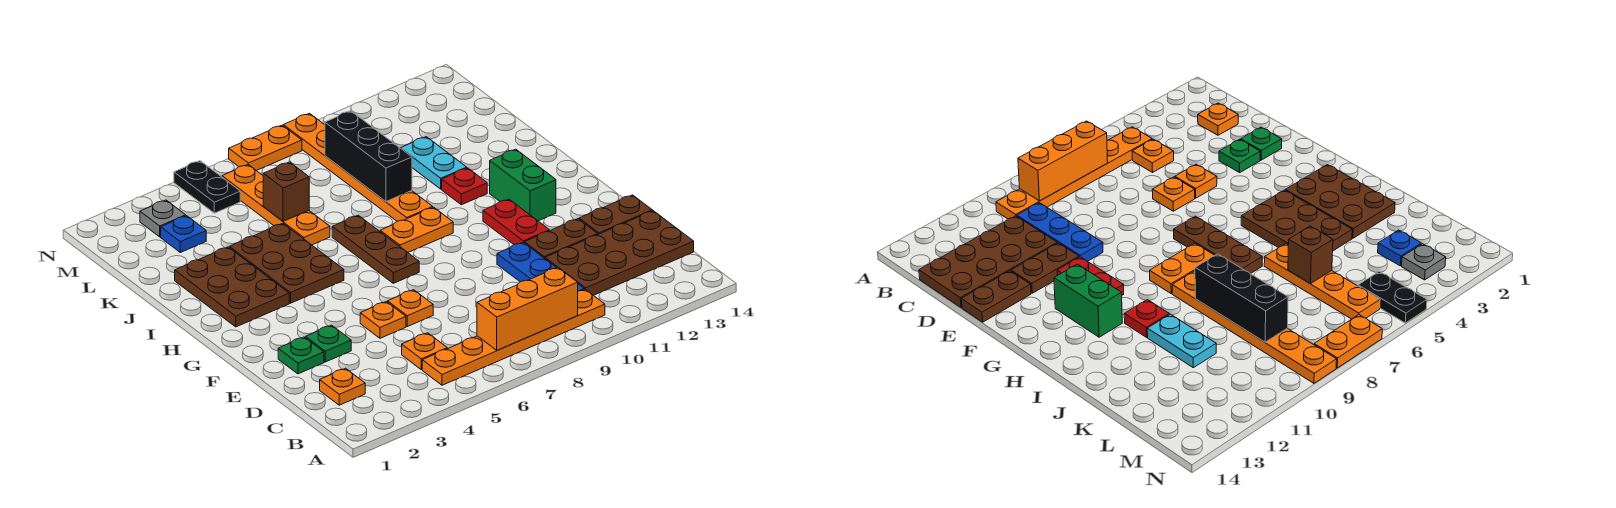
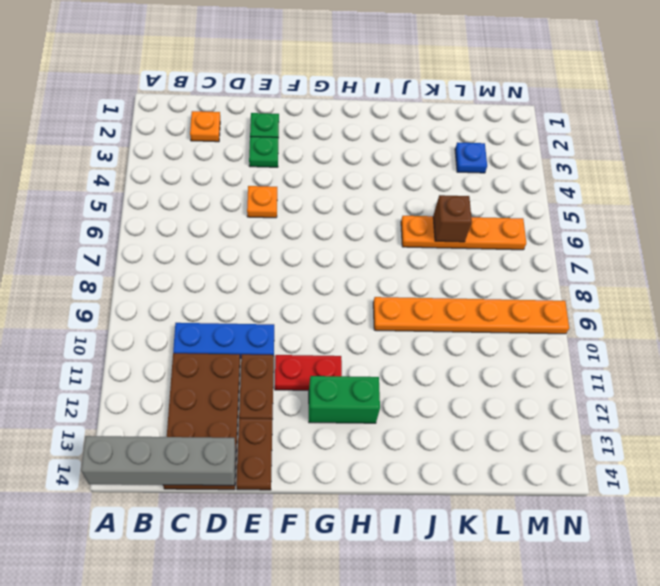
grey brick A14:D14 level 2 -> none
none -> orange plate B5:B10 level 1
none -> orange plate C5 level 1
none -> orange plate E6 level 1

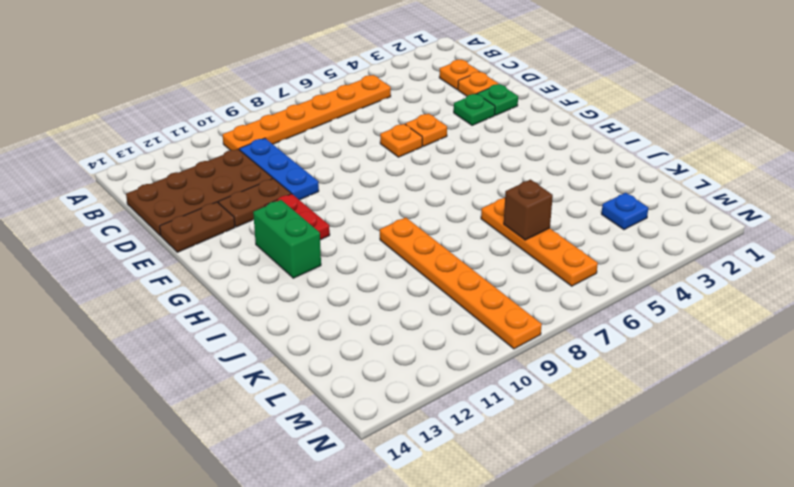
orange plate D2 level 1 -> orange plate C5 level 1
none -> brown plate G7:I7 level 1
none -> brown plate H2:J3 level 1
none -> brown plate H4:J5 level 1

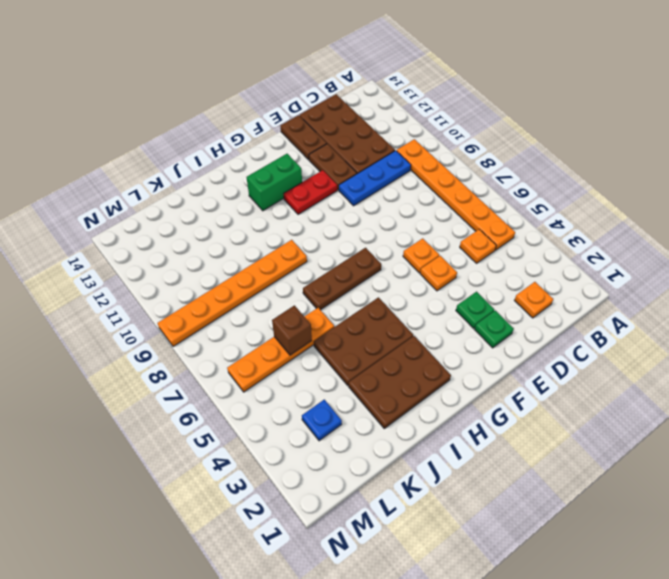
none -> orange plate H8:H9 level 1
none -> red plate I11 level 1
none -> cyan plate J11:K11 level 1

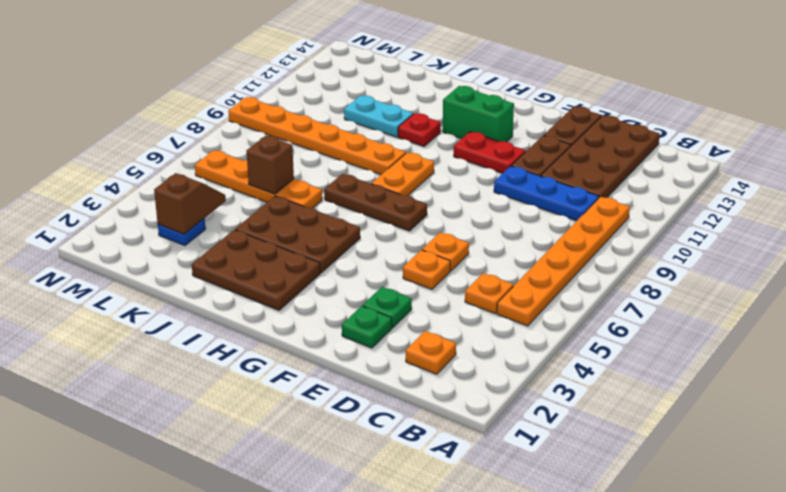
brown slope L3:L4 level 2 top 3 -> none
none -> grey plate M3 level 1
none -> black plate M5:N5 level 1
none -> orange plate N7:N8 level 1

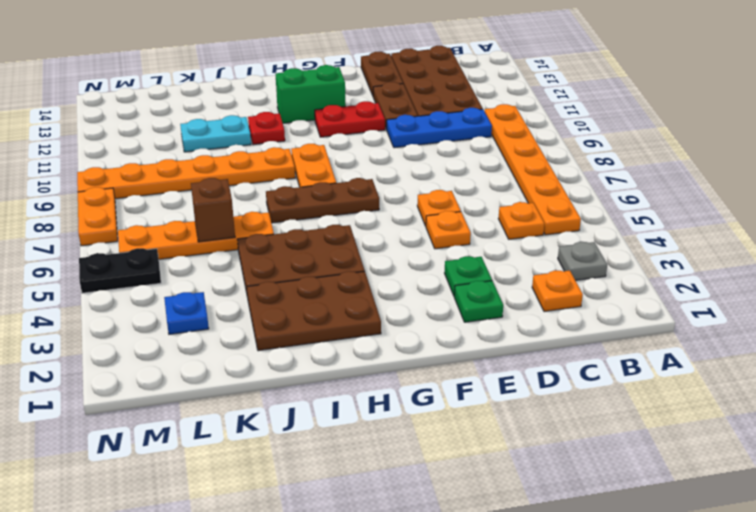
grey plate B3 level 1 -> grey plate M3 level 1
none -> orange brick B7:B9 level 2
none -> black brick J9:L9 level 2

